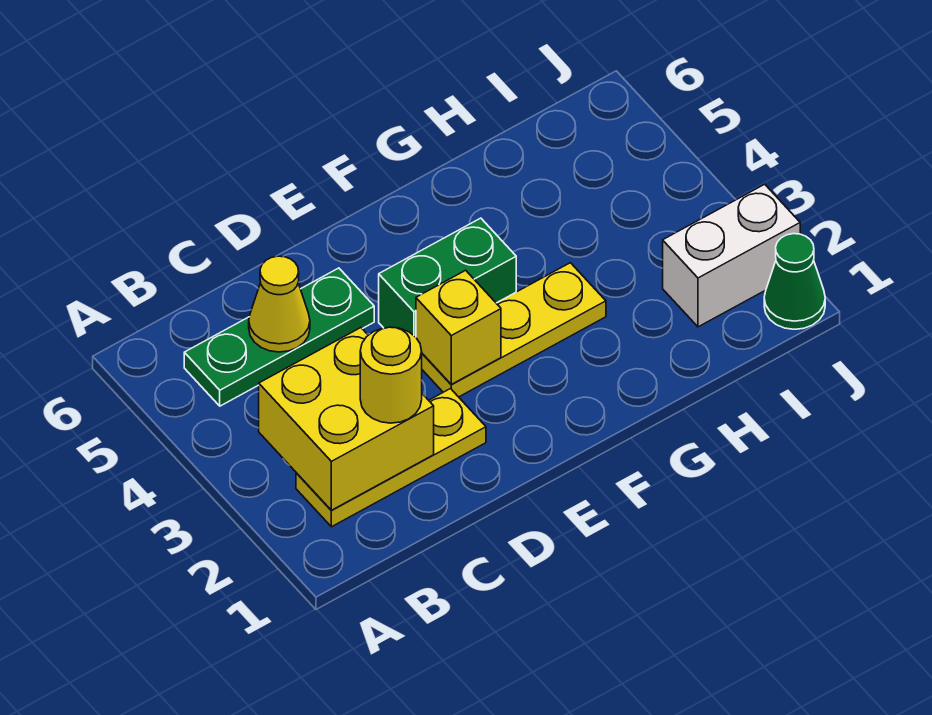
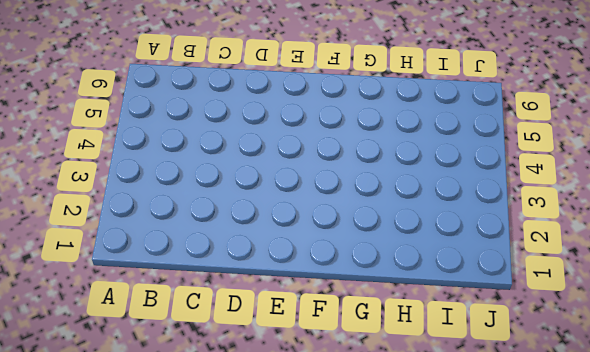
none -> yellow plate B2:D2 level 1
none -> green plate B5:D5 level 1

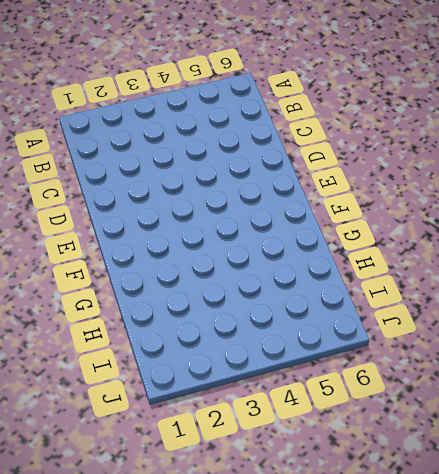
none -> yellow plate B2:D2 level 1
none -> green plate B5:D5 level 1

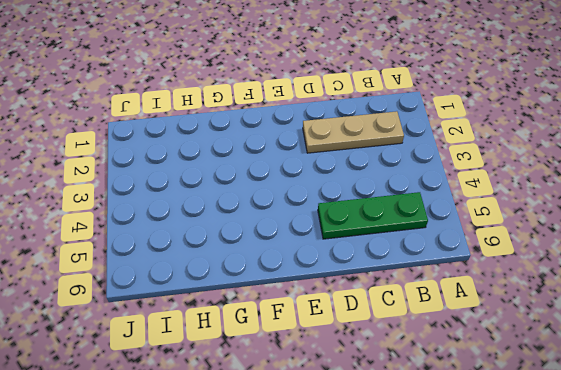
tan plate B2:D2 level 1 -> yellow plate B2:D2 level 1
none -> yellow plate E3:G3 level 1
none -> green brick E4:F4 level 1

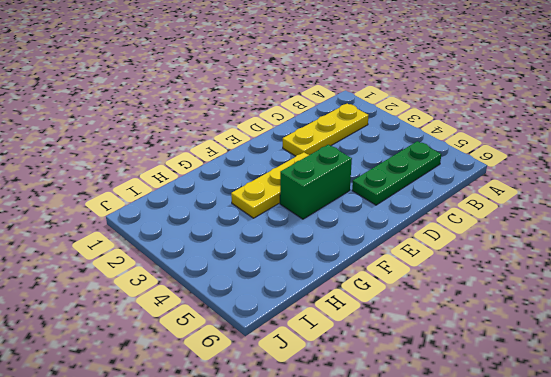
none -> white brick I2:J2 level 1
none -> green cone J1 level 1

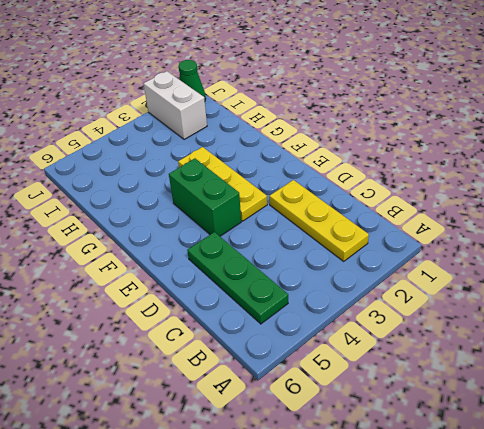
none -> yellow brick B2:C3 level 2
none -> yellow cone C5 level 2

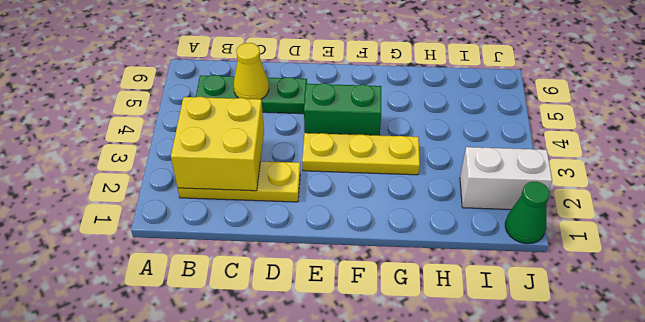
none -> yellow brick E3 level 2
none -> yellow round brick C2 level 3

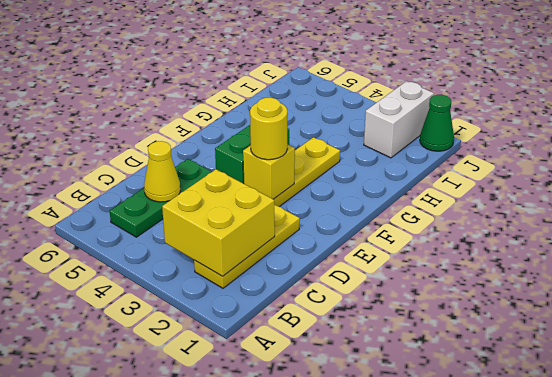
yellow round brick E3 level 3 -> yellow round brick C2 level 3

